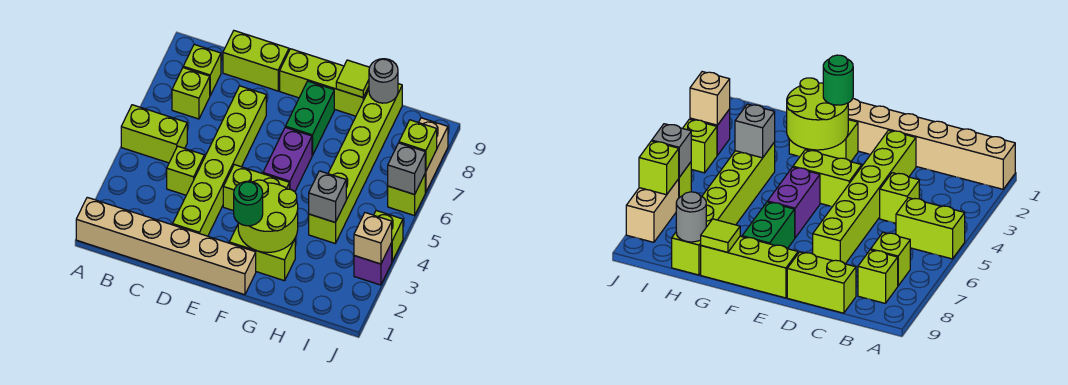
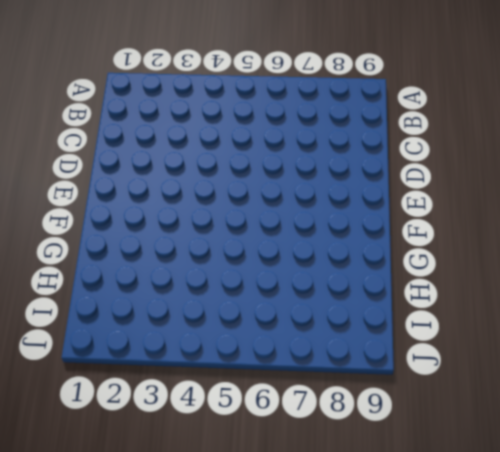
none -> tan brick A1:F1 level 1
none -> lime brick A5:B5 level 1
none -> lime brick B7 level 1

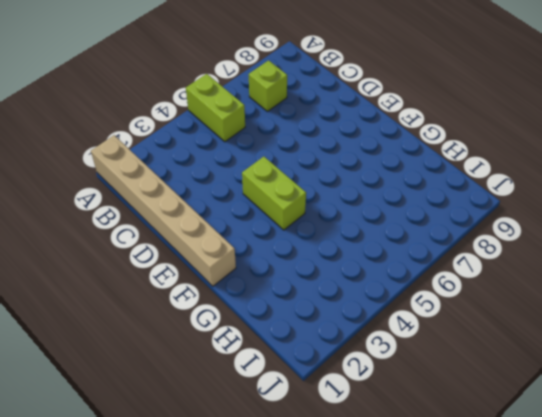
none -> lime brick B8 level 1
none -> lime brick C4 level 1
none -> lime brick C9:D9 level 1

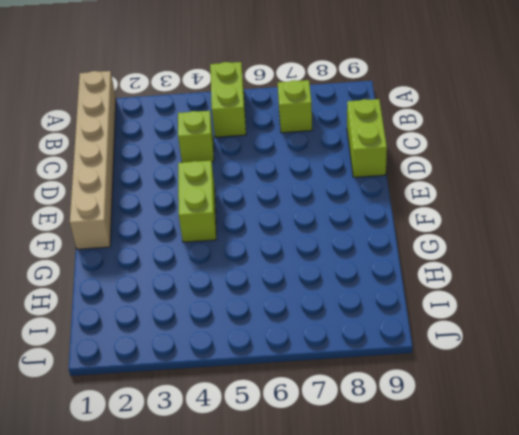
none -> lime brick B8 level 1
none -> lime brick D2:D7 level 1
none -> lime brick E9:G9 level 1

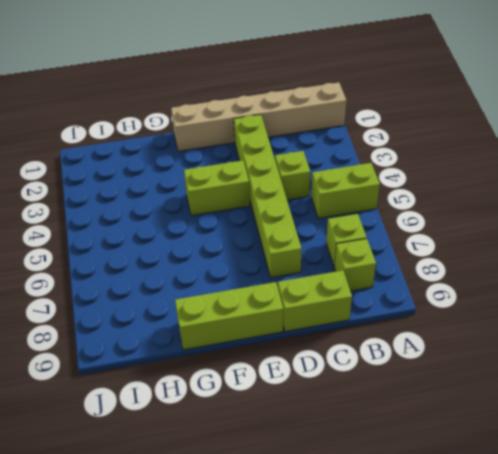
none -> lime brick F2:G2 level 1
none -> purple brick F5:F6 level 1
none -> green brick F7:F8 level 1

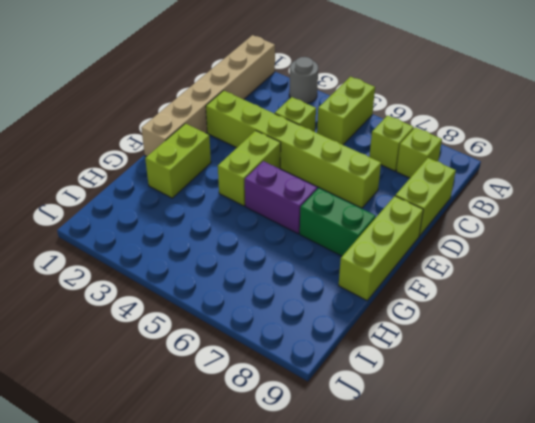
grey round brick A3 level 1 -> grey round brick H9 level 2
none -> lime brick H4:H9 level 1
none -> purple brick J3 level 1
none -> lime brick J4 level 1

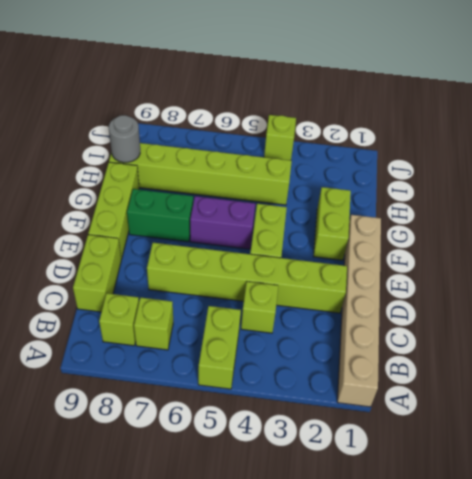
none -> purple brick J3 level 1
none -> lime brick J6 level 1
none -> tan brick J7:J8 level 1

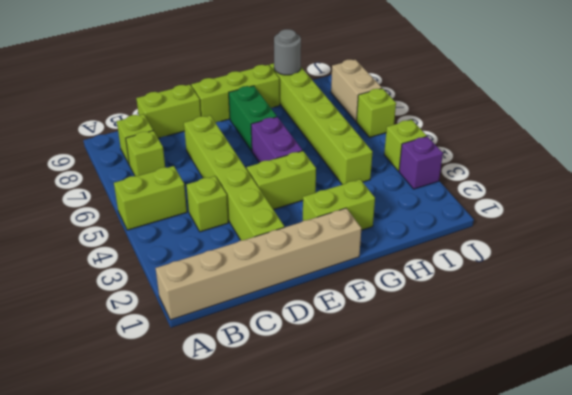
none -> lime round brick F2:G3 level 2
none -> lime tile G9 level 2
none -> grey brick H4 level 2

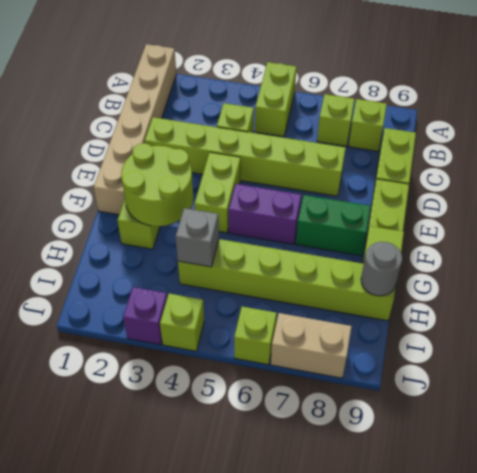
none -> tan brick J3 level 2
none -> grey brick J6 level 2
none -> lime brick J7 level 2

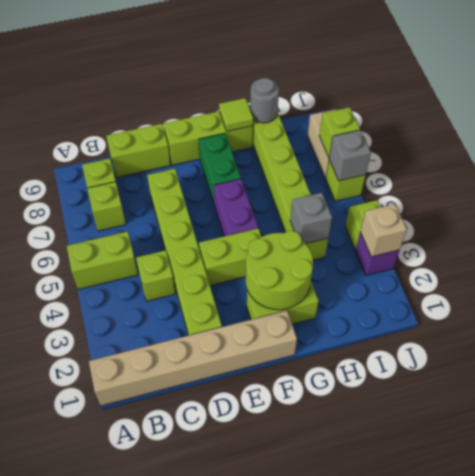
none -> green round brick F2 level 3

